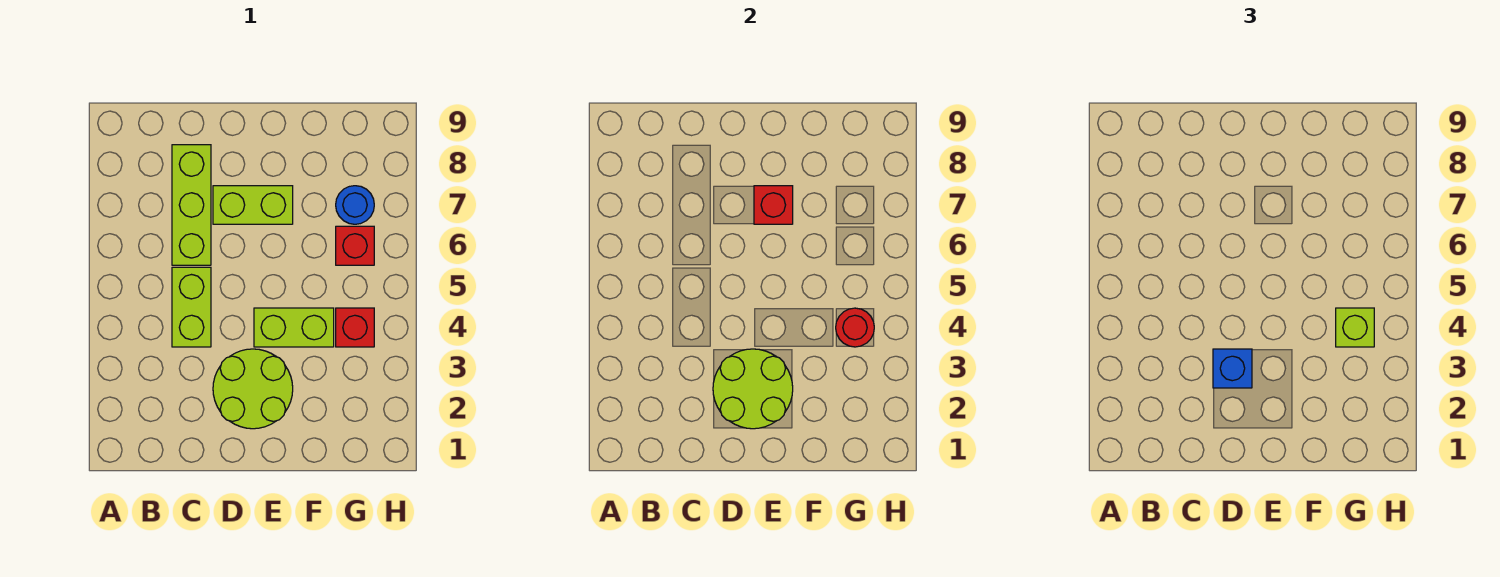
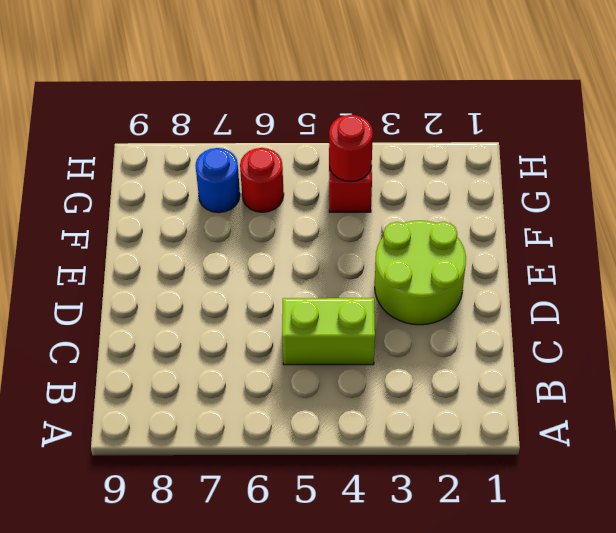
red round brick G6 level 1 -> red brick G6 level 1
none -> lime brick C6:C8 level 1
none -> lime brick D7:E7 level 1
none -> lime brick E4:F4 level 1

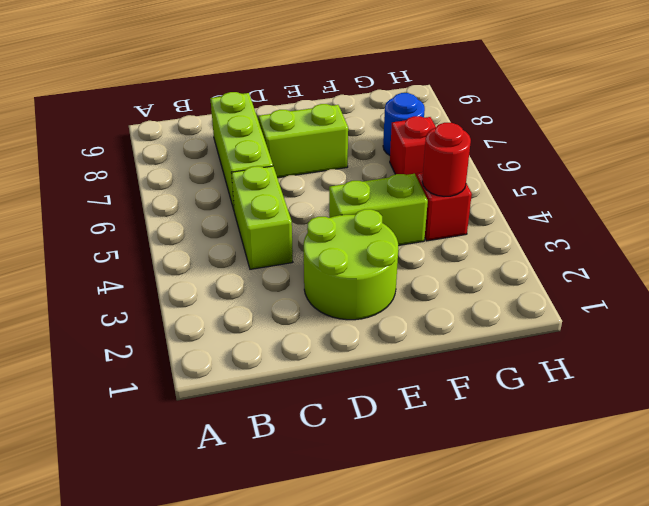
none -> lime round brick D2:E3 level 2
none -> red brick E7 level 2
none -> blue brick D3 level 3

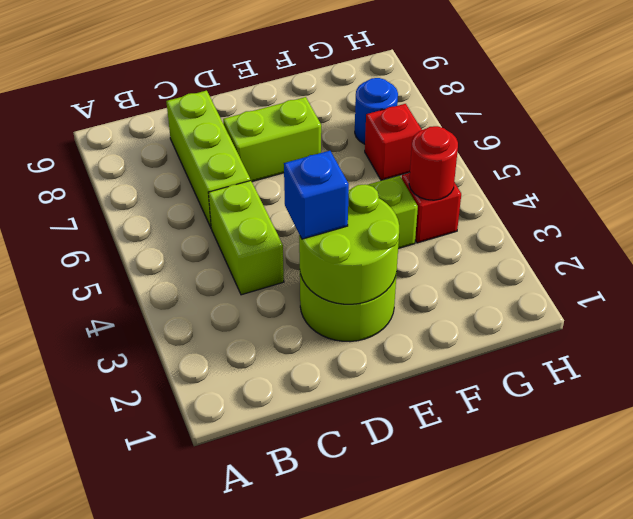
none -> red brick E7 level 2
none -> lime brick G4 level 3

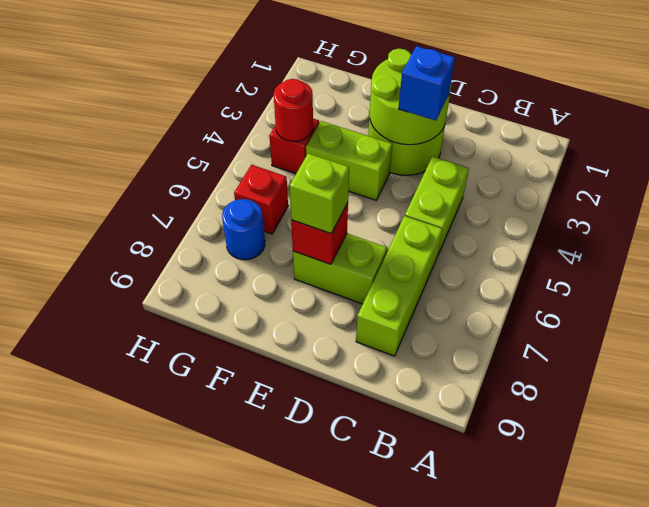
lime brick E7 level 3 -> lime brick G4 level 3

